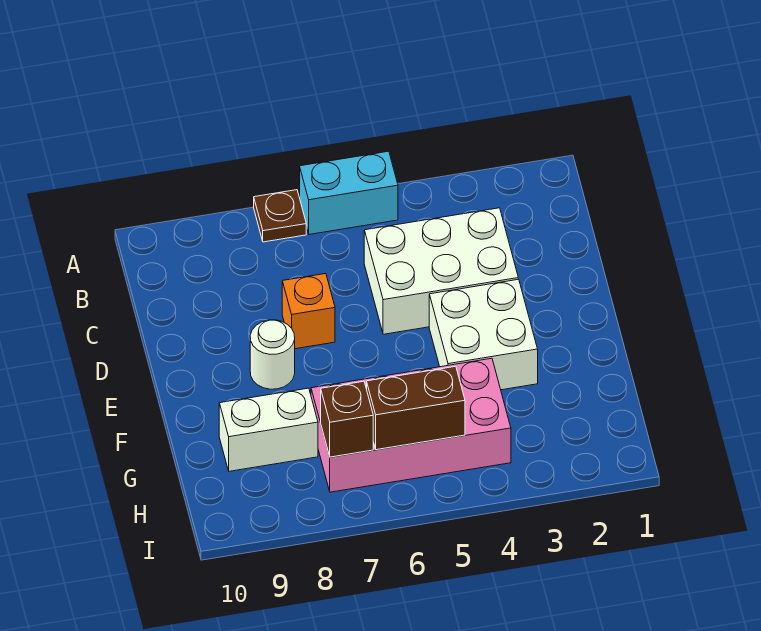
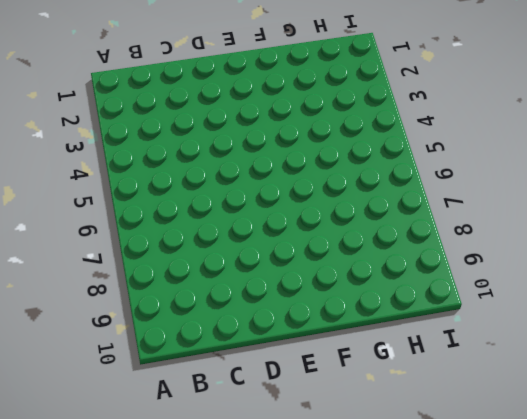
none -> cyan brick A5:A6 level 1
none -> brown plate A7 level 1

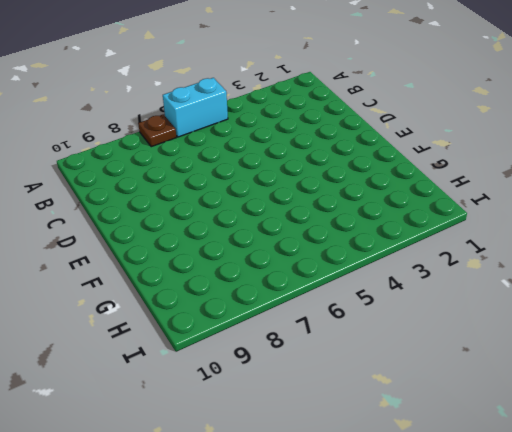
none -> white brick C3:D5 level 1
none -> orange brick D7 level 1

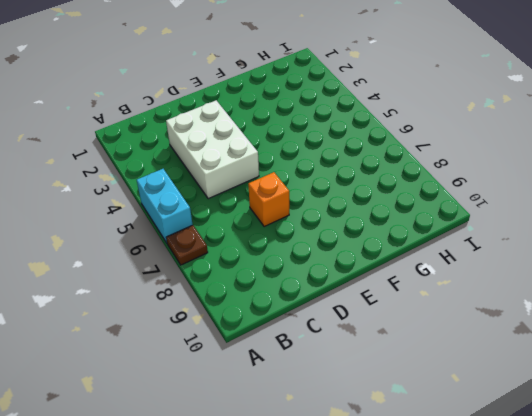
none -> white brick E3:F4 level 1
none -> white round brick E8 level 1

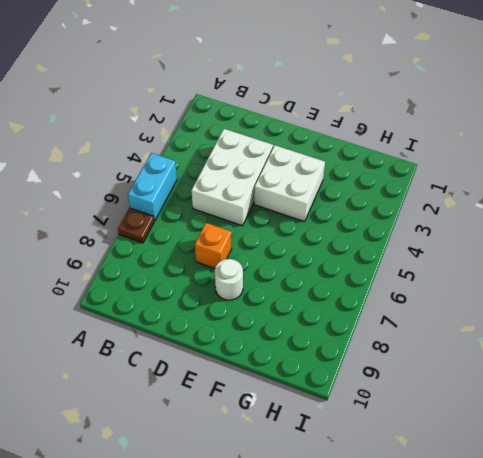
none -> pink brick G4:H7 level 1
none -> white brick G8:G9 level 1

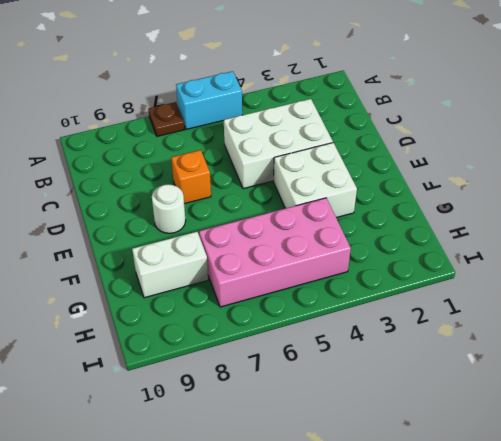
none -> brown brick H5:H6 level 2
none -> brown brick H7 level 2

